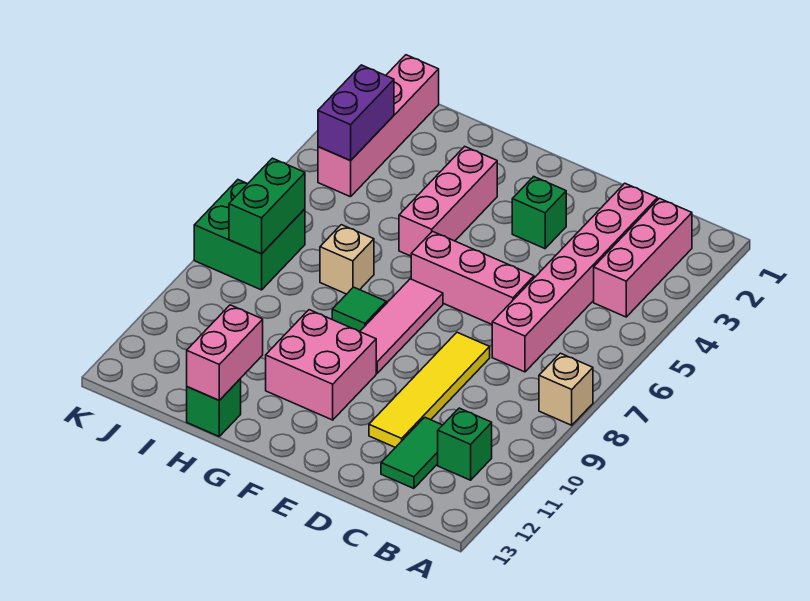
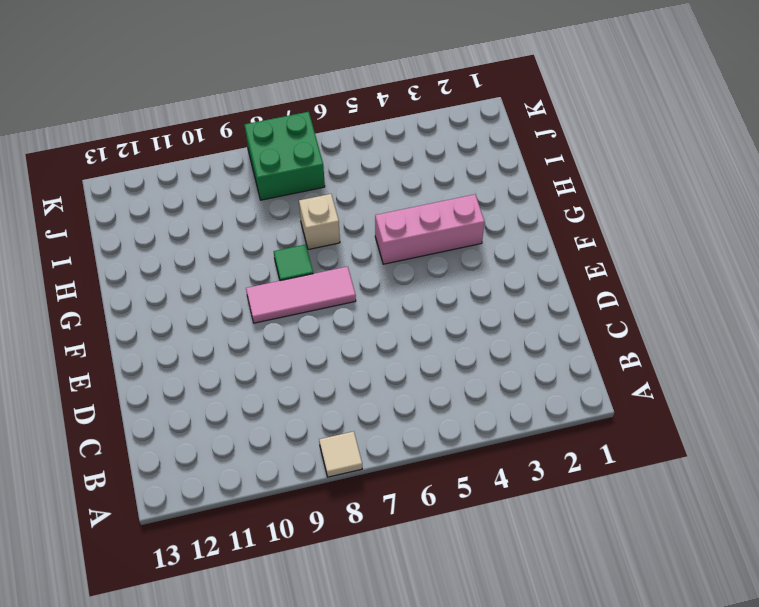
tan tile A8 level 1 -> tan brick A8 level 1
none -> pink brick B2:B4 level 1
none -> green brick B11 level 1
none -> pink brick C2:C7 level 1

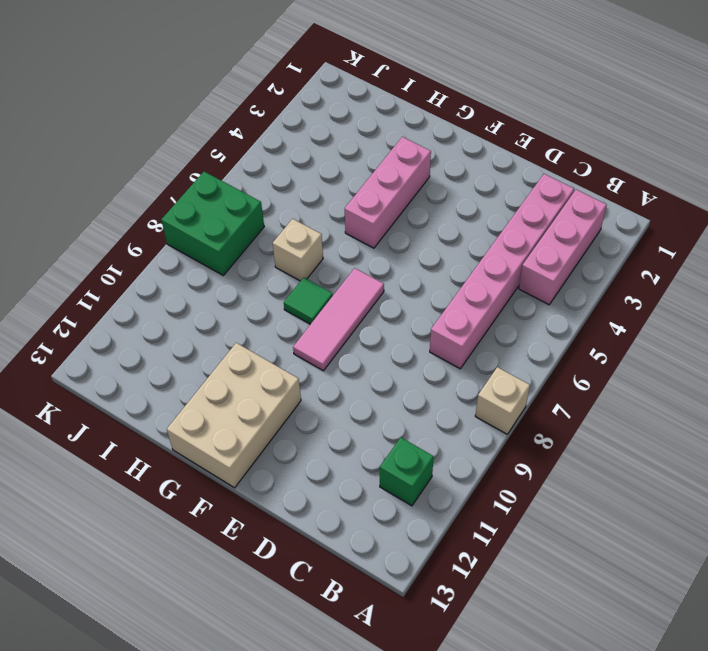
tan brick F11:G13 level 1 -> pink brick F10:G11 level 1
none -> green tile C11:C12 level 1
none -> pink brick D6:F6 level 1
none -> yellow tile D8:D11 level 1

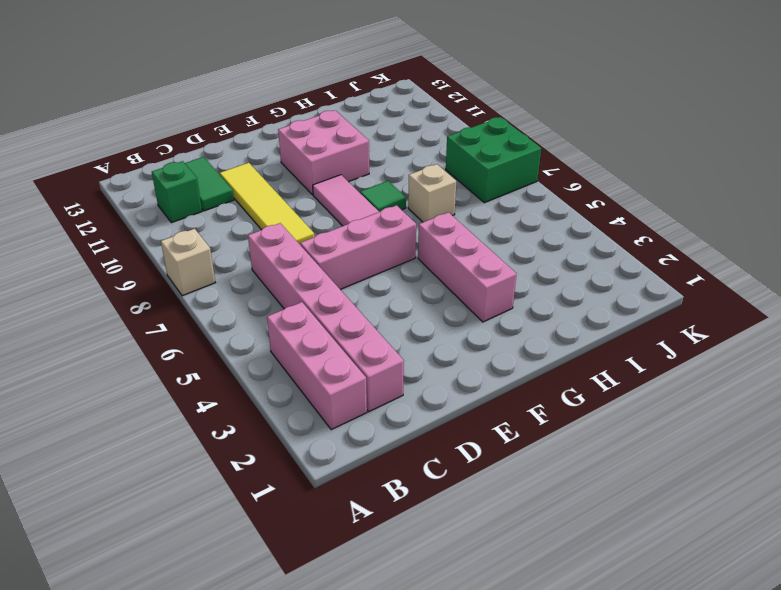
none -> green brick E3 level 1
none -> green brick H13 level 1
none -> pink brick J1:J4 level 1

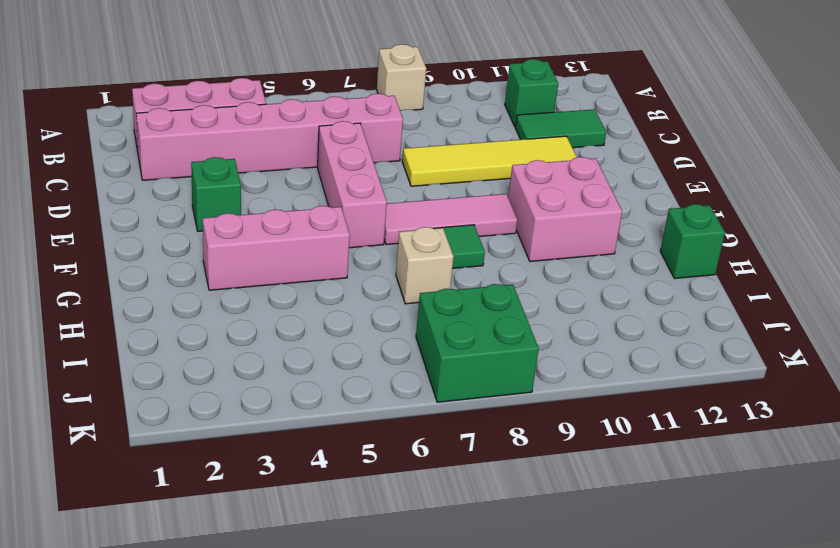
none -> pink brick J1:J4 level 1
none -> pink brick H12:H13 level 2
none -> purple brick J3:J4 level 2

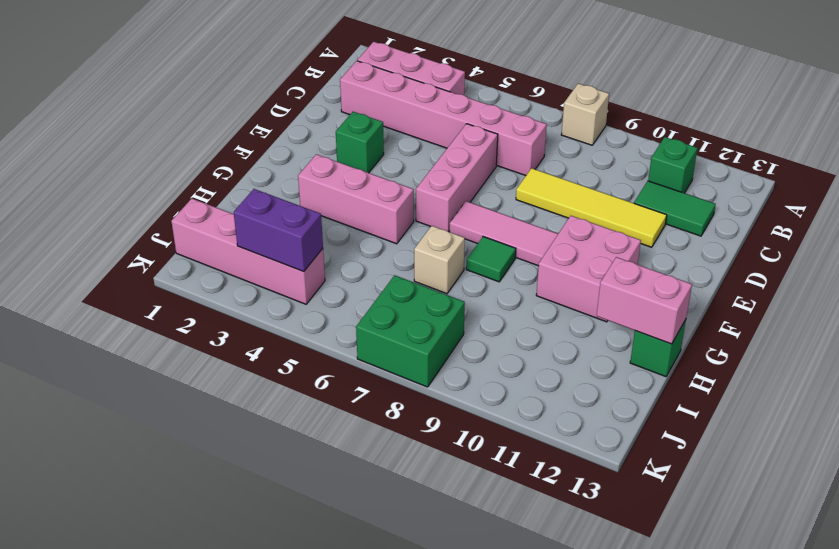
none -> green brick J7:J8 level 2

